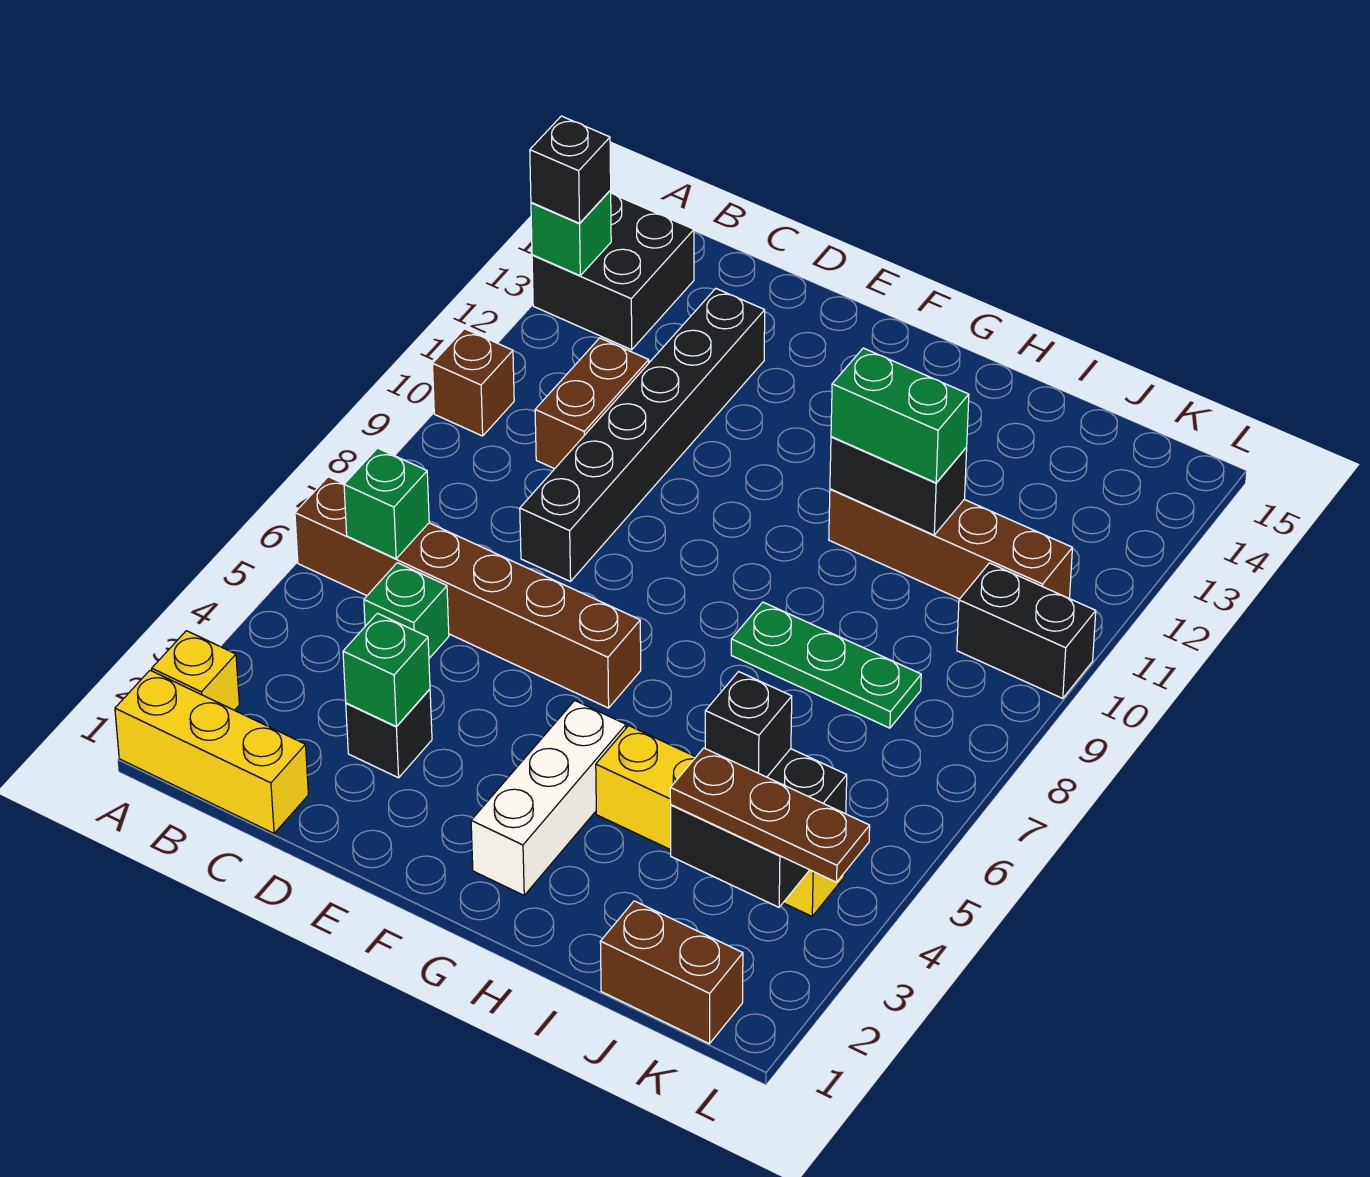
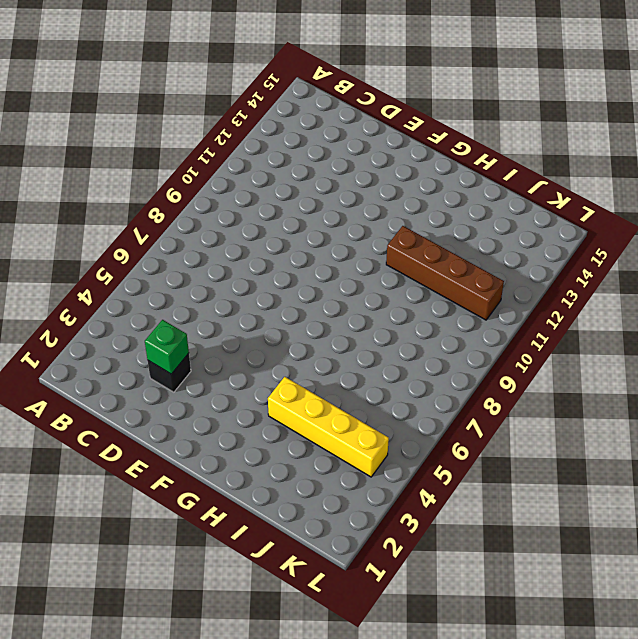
none -> yellow brick A1:C1 level 1
none -> yellow brick A2 level 1
none -> brown brick A6:F6 level 1

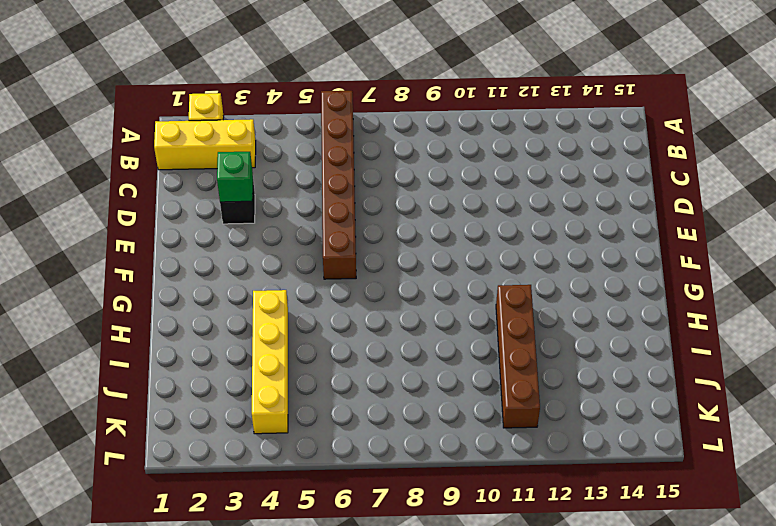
yellow brick B1:B3 level 1 -> yellow brick A1:C1 level 1
none -> brown brick A10 level 1
none -> black brick A13:B14 level 1
none -> green brick C5 level 1

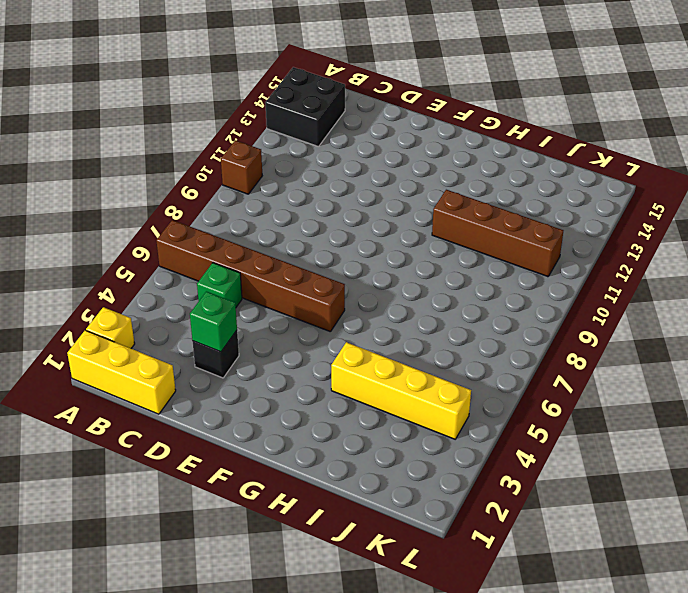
none -> brown brick C10:C11 level 1
none -> black brick D8:D13 level 1
none -> white brick G2:G4 level 1

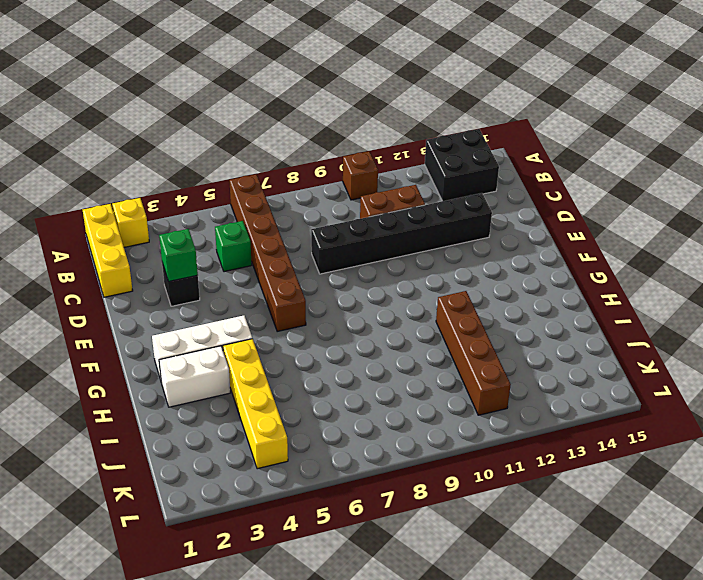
white brick H2:H3 level 1 -> none
none -> green plate H8:J8 level 1
none -> brown brick J1:K1 level 1
none -> black brick K10:L10 level 1

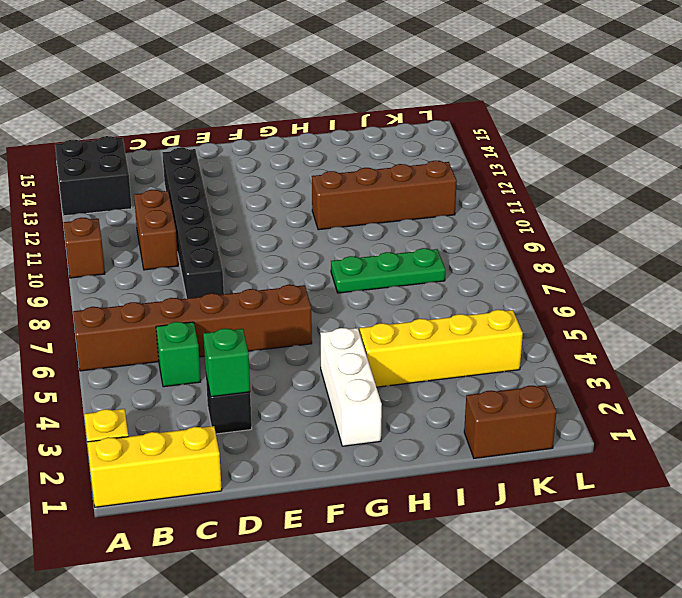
none -> black brick K10:L10 level 1
none -> green brick A13 level 2
none -> green brick B6 level 2

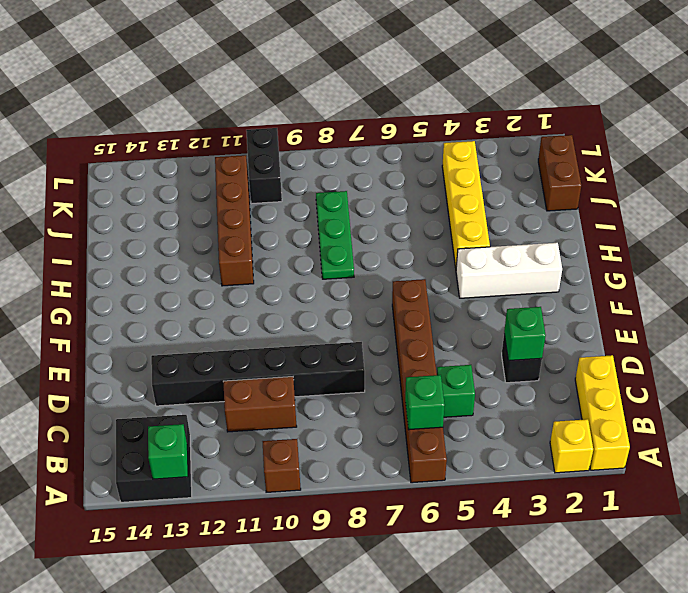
none -> black brick H11:I11 level 2
none -> black brick J3:K4 level 2
none -> black brick A13 level 3

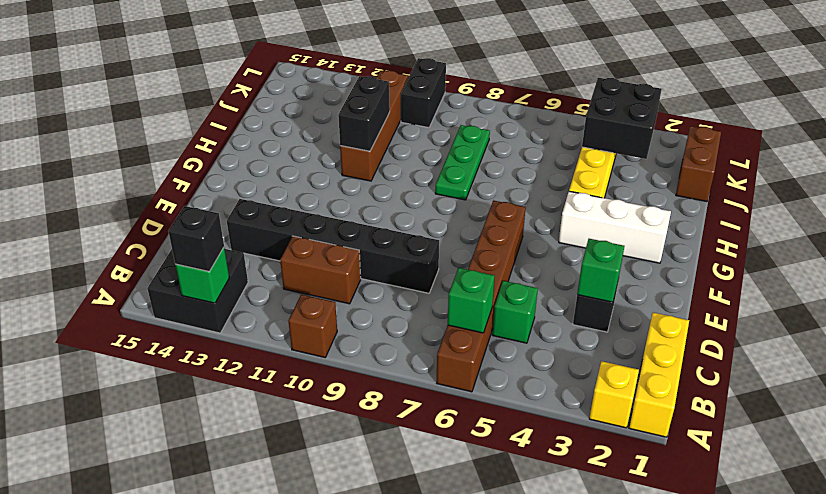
none -> green brick H11:I11 level 3
none -> brown plate J3:L3 level 3
none -> black brick J4 level 3

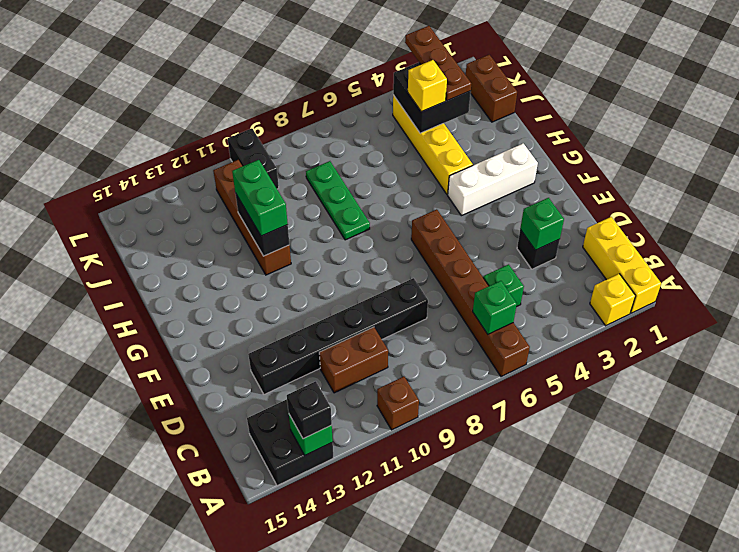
yellow brick J4 level 3 -> black brick J4 level 3

